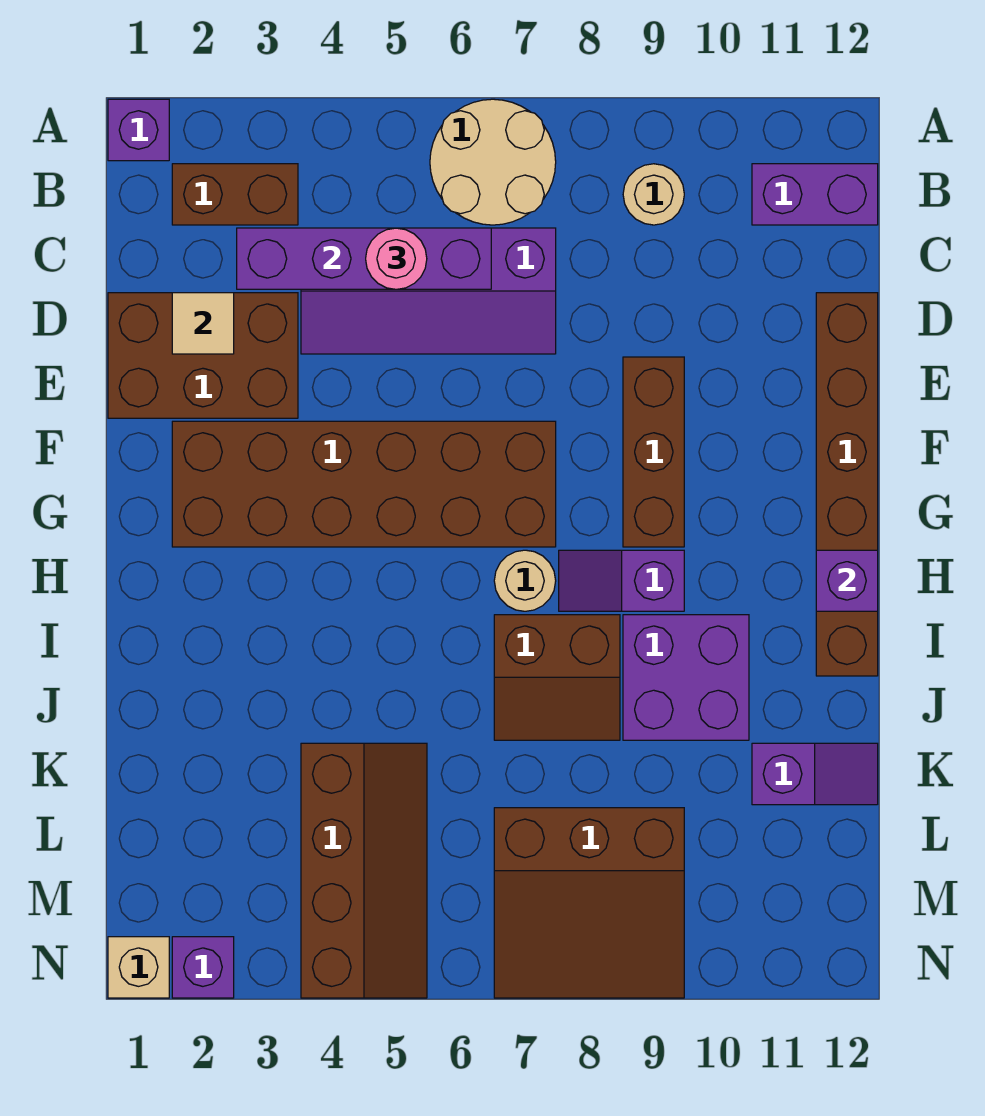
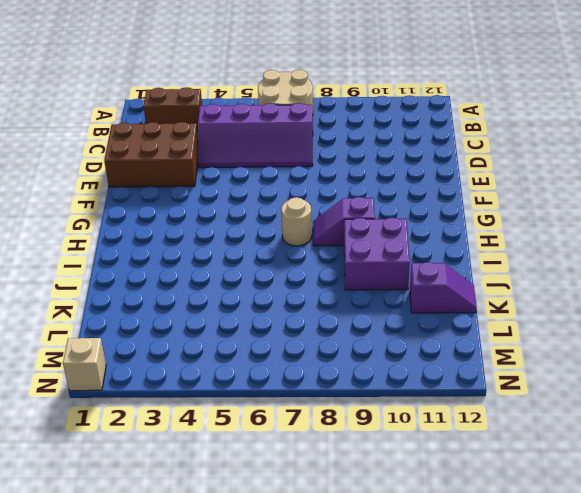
none -> purple brick A1 level 1
none -> tan round brick B9 level 1
none -> purple brick B11:B12 level 1

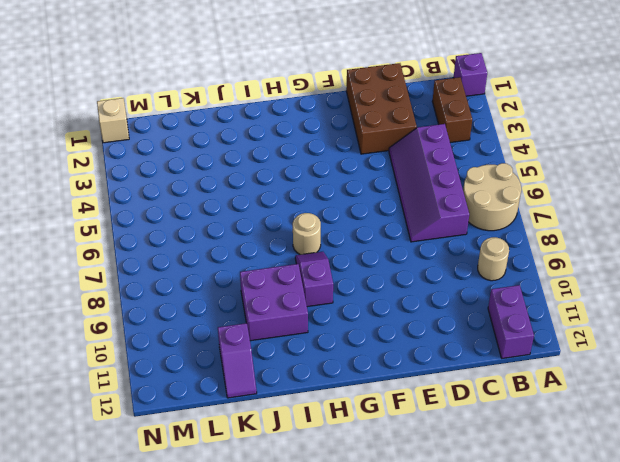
none -> brown brick D12:I12 level 1
none -> brown brick E9:G9 level 1
none -> brown brick F2:G7 level 1

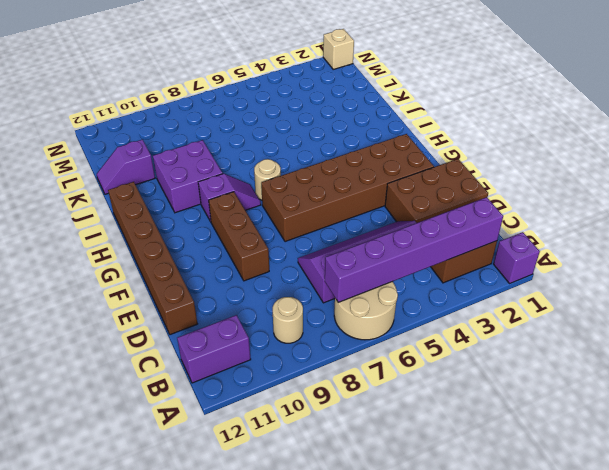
purple brick B2:B7 level 2 -> none
none -> brown slope I7:J8 level 1 top I
none -> brown slope K4:N5 level 1 top 4
none -> brown slope L7:N9 level 1 top L

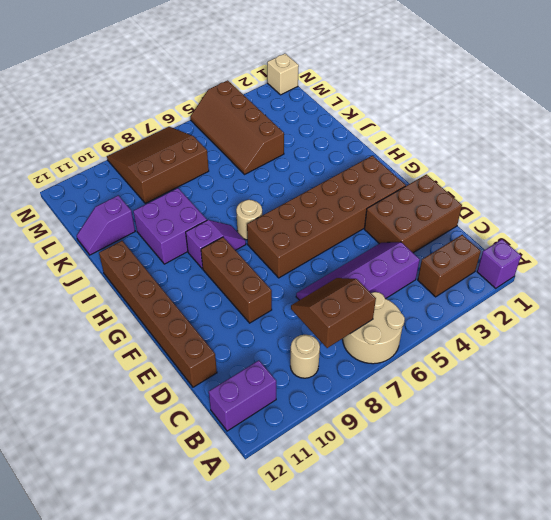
brown slope B7:C8 level 2 top B -> brown slope I7:J8 level 1 top I
none -> purple brick N2 level 1
none -> purple brick C3:C6 level 2
none -> tan tile D2 level 2

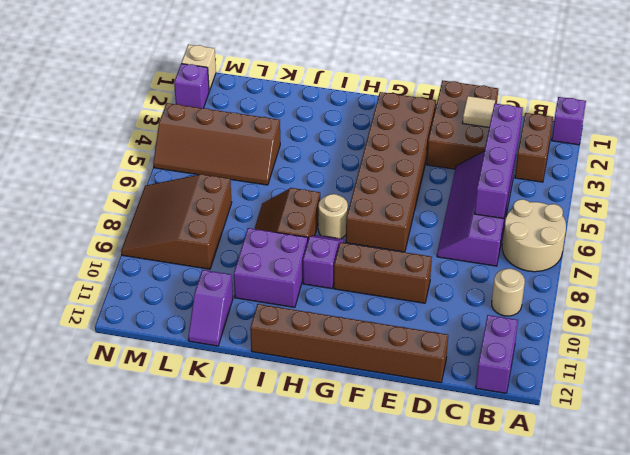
none -> purple brick H12 level 2
none -> pink round brick C5 level 3

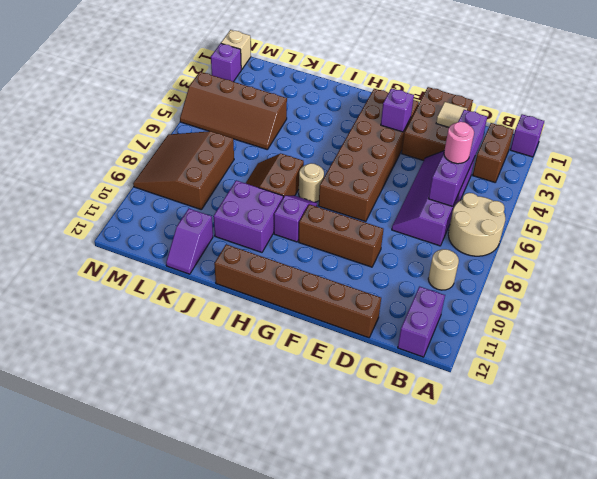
purple brick F3 level 2 -> purple brick H12 level 2

